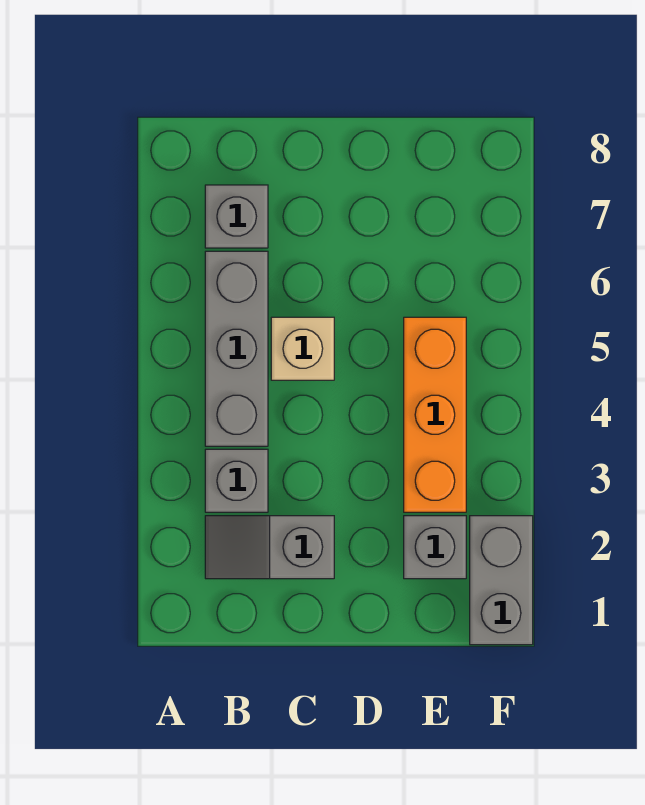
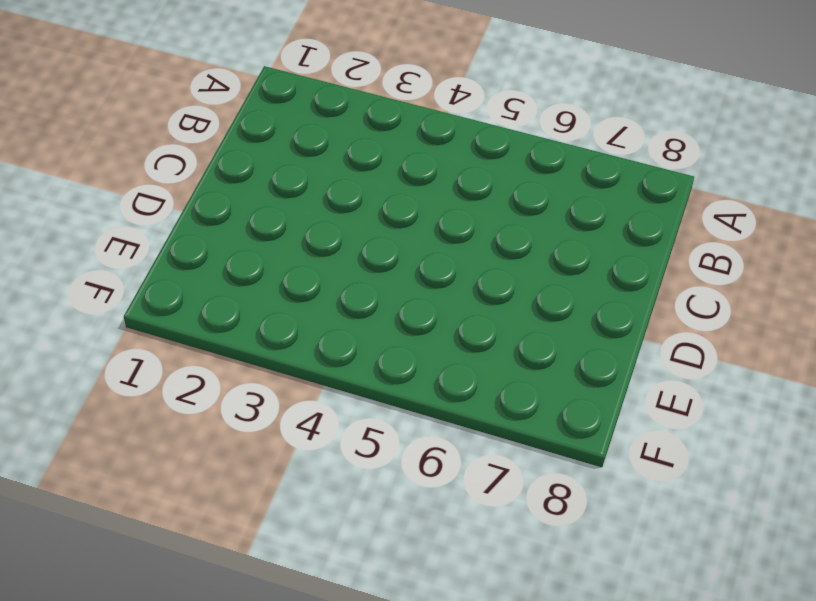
none -> grey slope B2:C2 level 1 top C
none -> grey brick B3 level 1

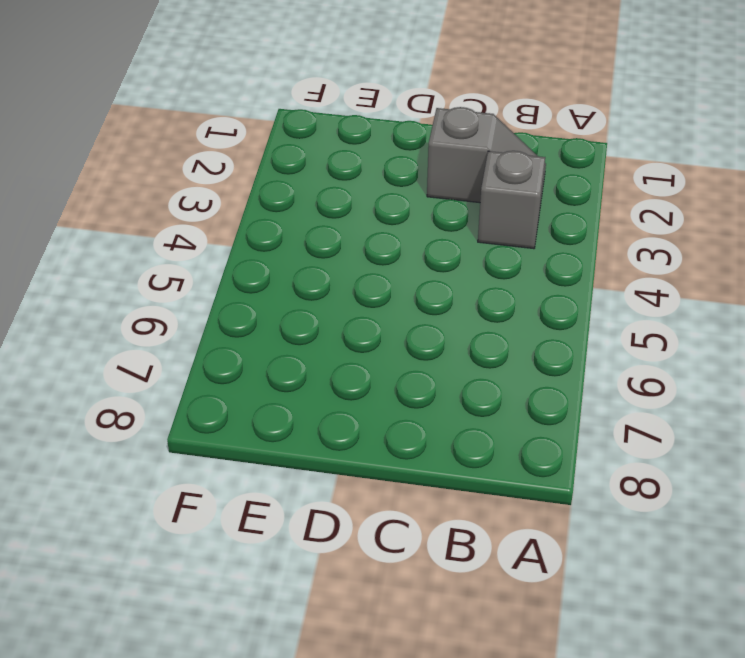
none -> grey brick B4:B6 level 1
none -> grey brick B7 level 1

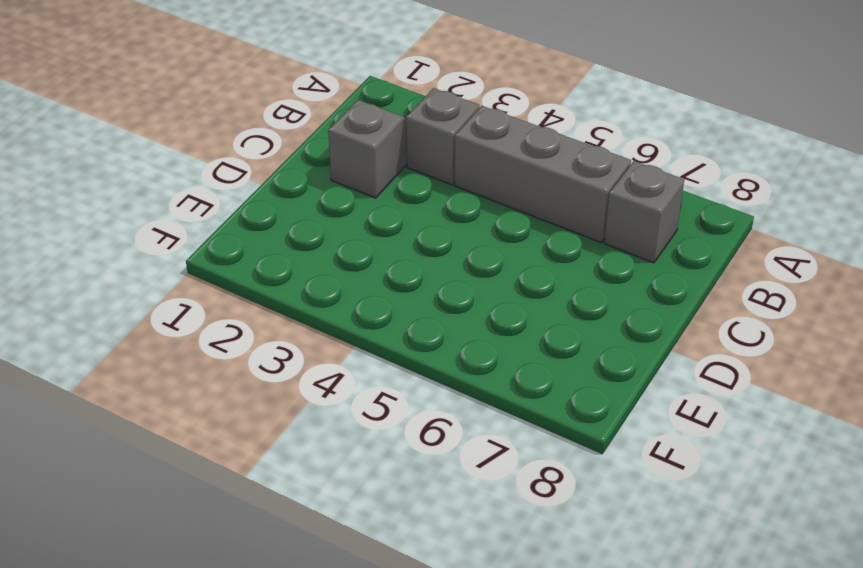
none -> tan brick C5 level 1
none -> grey brick E2 level 1

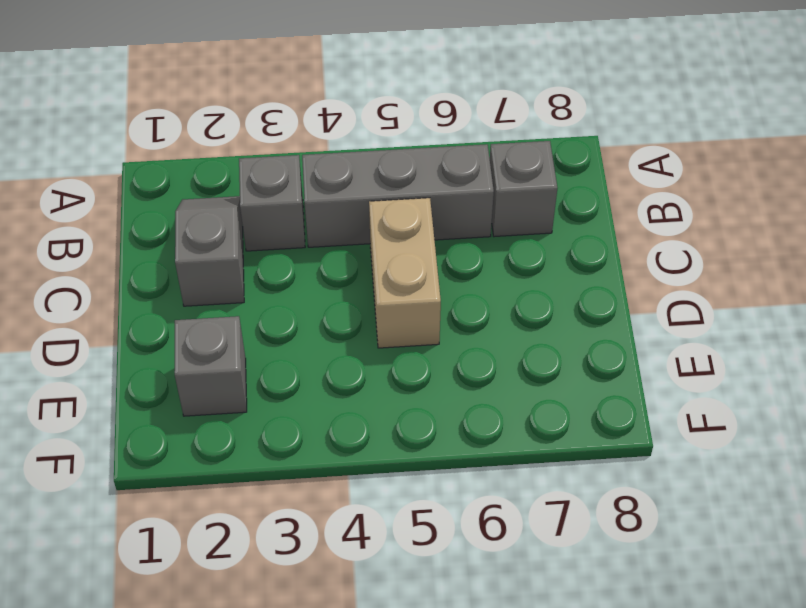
tan brick C5:D5 level 1 -> tan brick C5 level 1
none -> orange brick E3:E5 level 1
none -> grey brick F1:F2 level 1

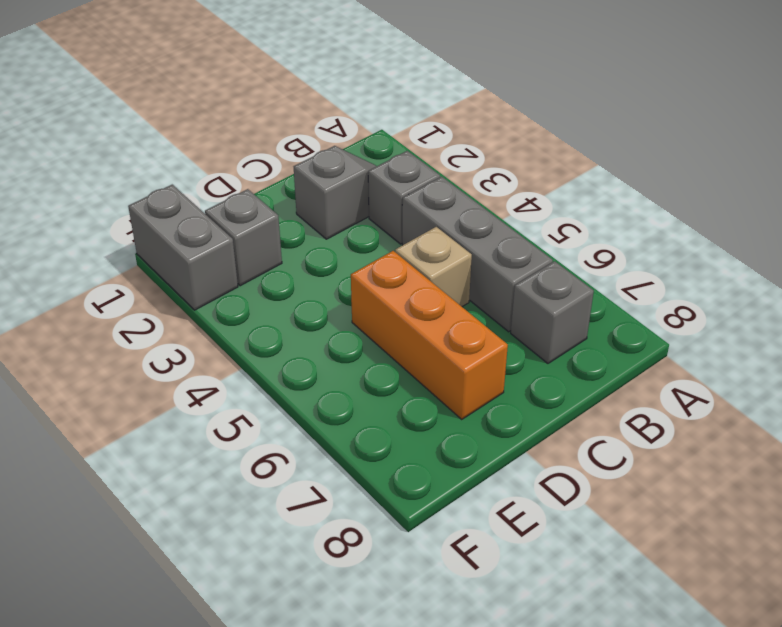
orange brick D5:D7 level 1 -> orange brick E3:E5 level 1

